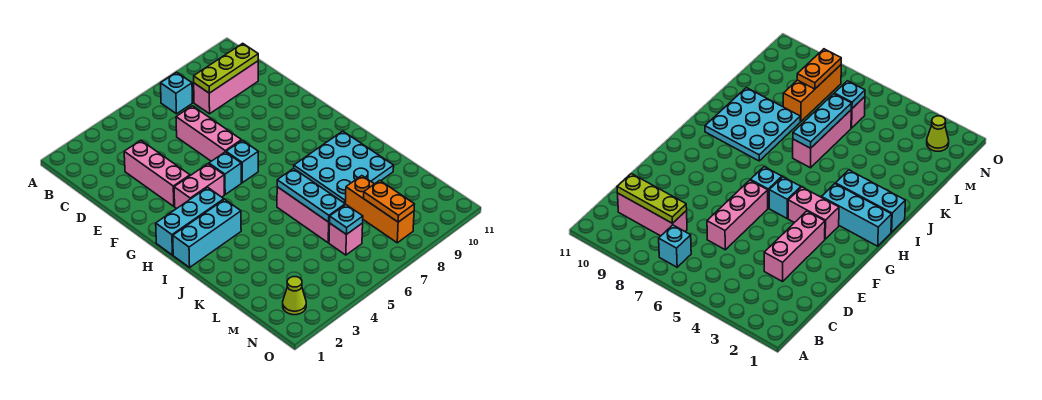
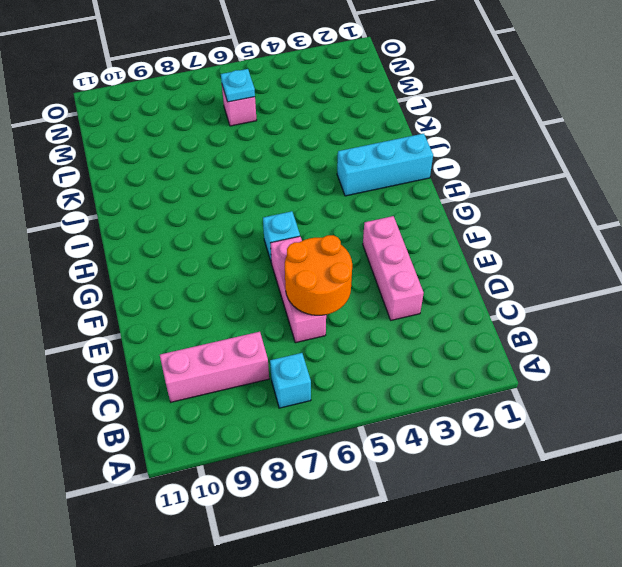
orange round brick D5:E6 level 2 -> none
none -> pink brick G3:G4 level 1
none -> cyan brick G5 level 1
none -> cyan brick H1:H3 level 1

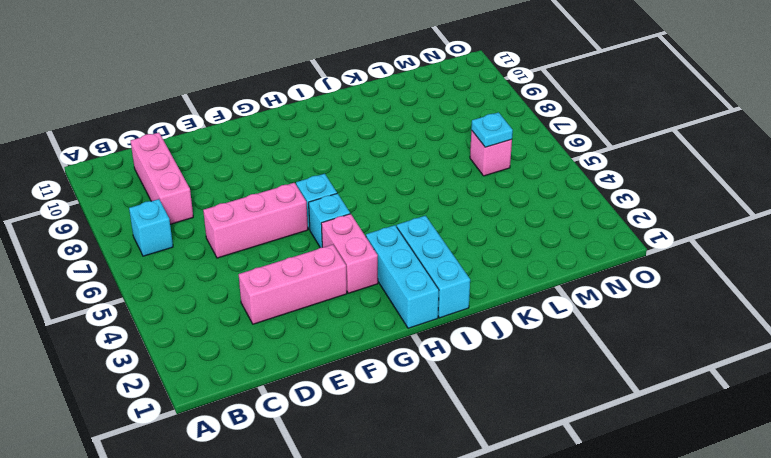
none -> cyan plate I8:K10 level 1
none -> pink brick J6:L6 level 1
none -> orange brick L8:N8 level 1

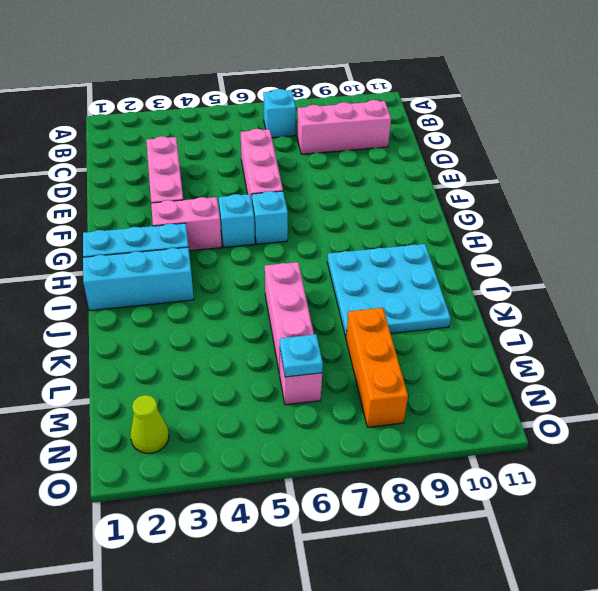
none -> lime plate C8:C10 level 2
none -> cyan plate J6:L6 level 2
none -> orange plate M8:N8 level 2

